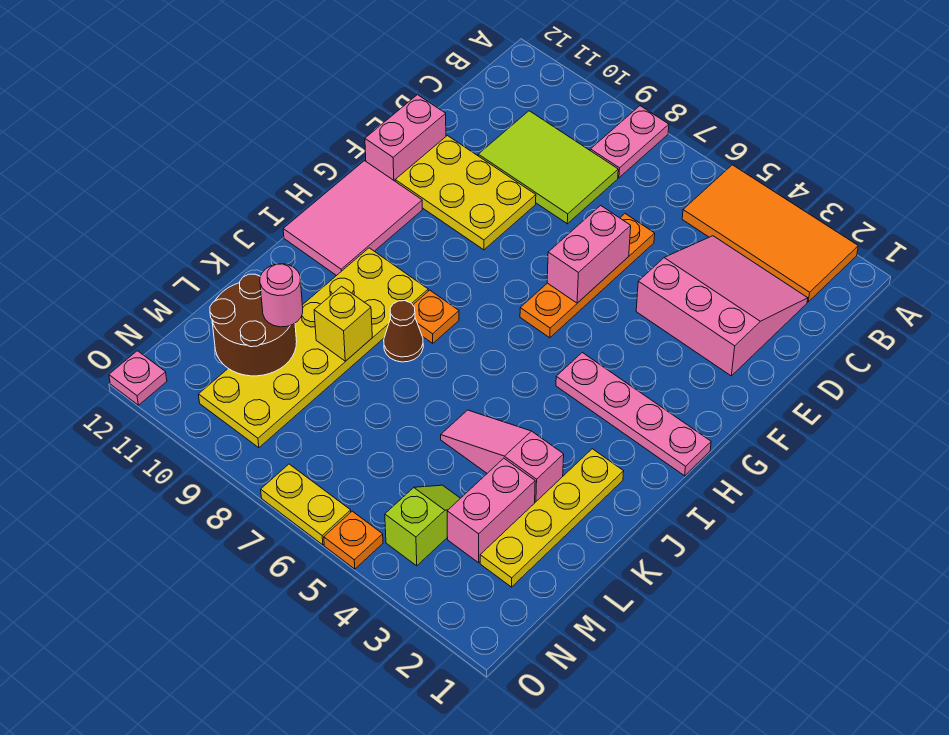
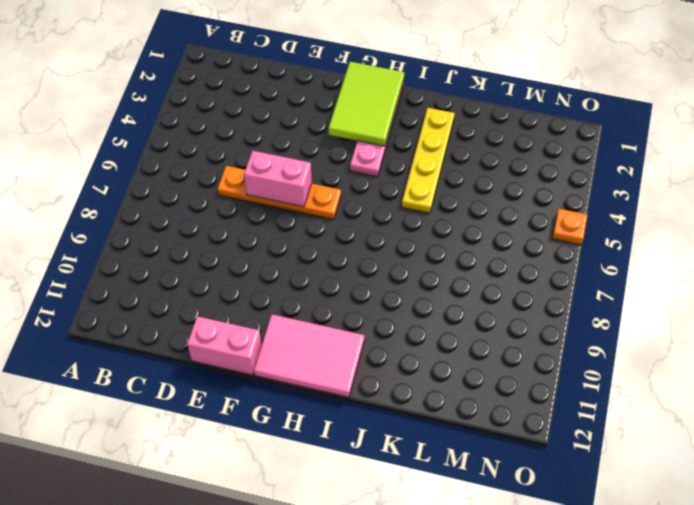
lime tile G1:H3 level 2 -> lime tile C8:D10 level 1
yellow plate J2:J5 level 1 -> yellow plate J2:M2 level 1
none -> orange tile A2:B5 level 1
none -> pink plate A8:B8 level 1
none -> pink slope C2:E4 level 1 top E

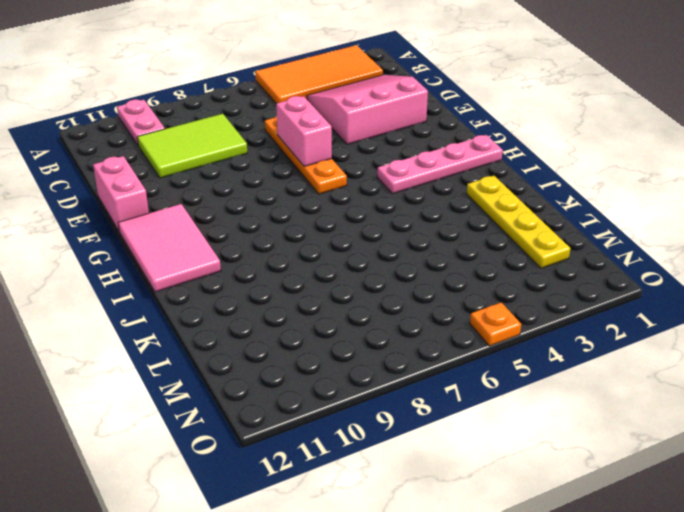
pink plate A10:B10 level 1 -> pink plate A8:B8 level 1
none -> yellow plate E9:F11 level 1
none -> orange plate I8 level 1
none -> yellow plate I9:N10 level 1

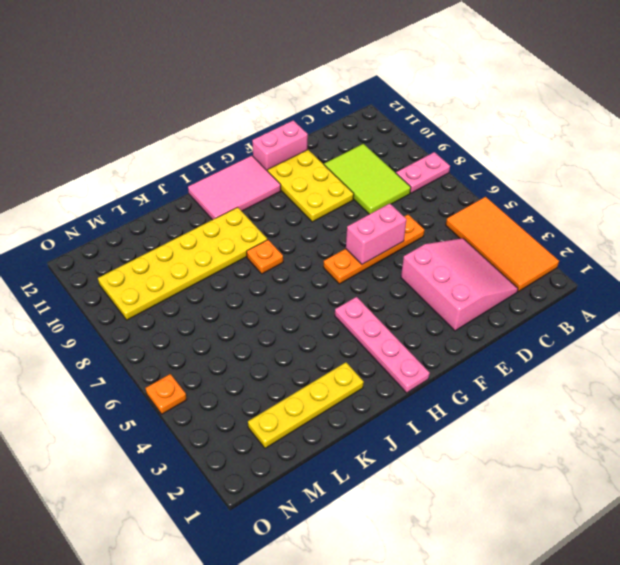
none -> brown cone J8 level 1
none -> pink slope K3:K5 level 1 top 3
none -> pink brick L3:M3 level 1

